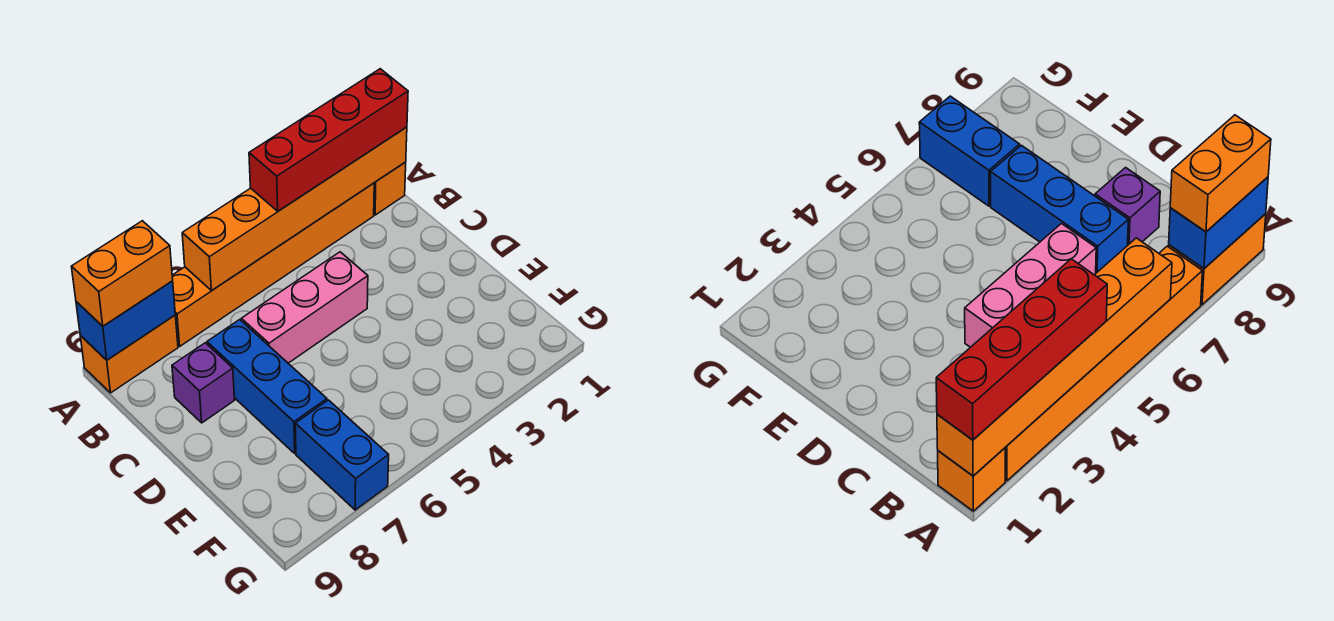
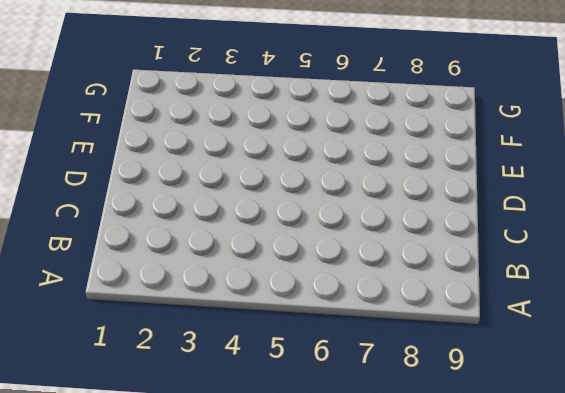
none -> orange brick A1 level 1
none -> orange brick A2:A7 level 1

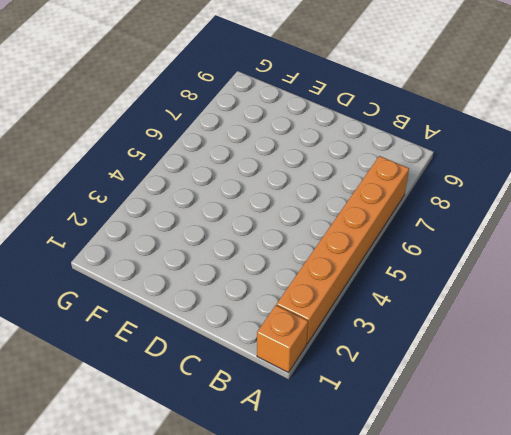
none -> orange brick A8:A9 level 1
none -> pink brick C4:C6 level 1

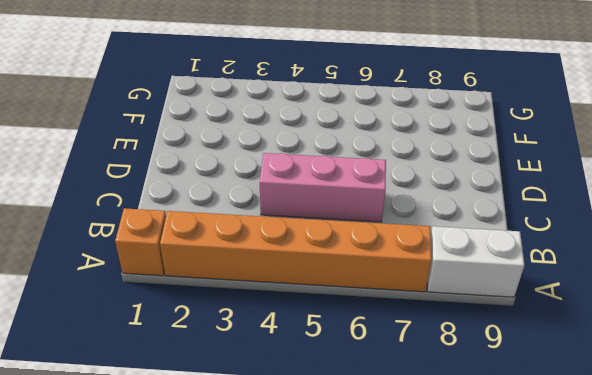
white brick A8:A9 level 1 -> orange brick A8:A9 level 1
none -> blue brick C7:E7 level 1
none -> purple brick C8 level 1

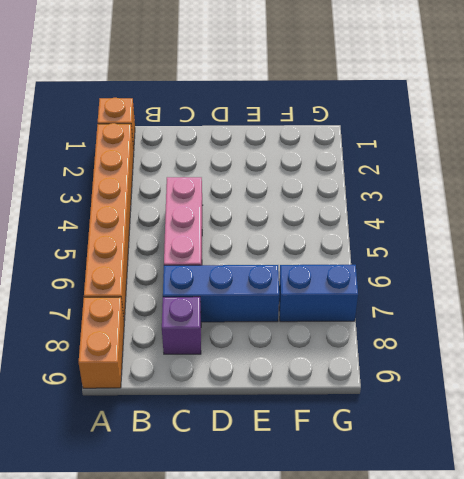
none -> orange brick A1:A6 level 2
none -> blue brick A8:A9 level 2

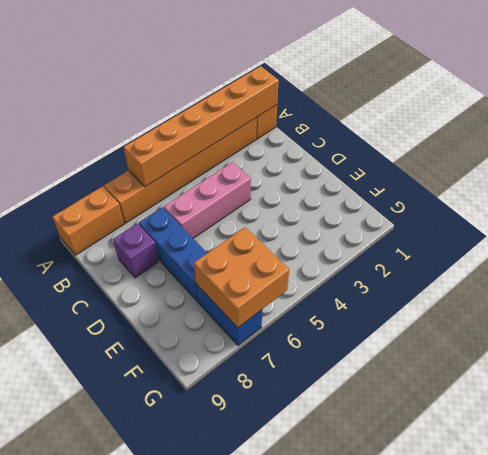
orange brick F6:G7 level 2 -> none
none -> blue brick A8:A9 level 2
none -> red brick A1:A4 level 3

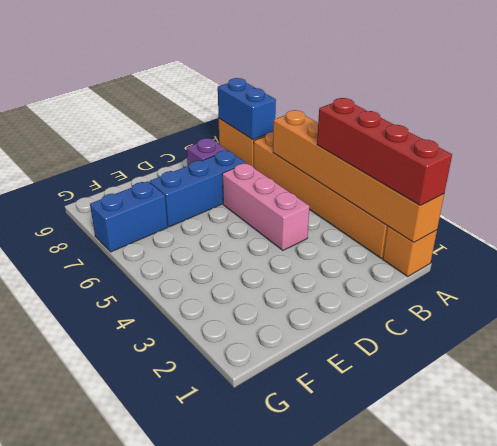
none -> orange brick A8:A9 level 3

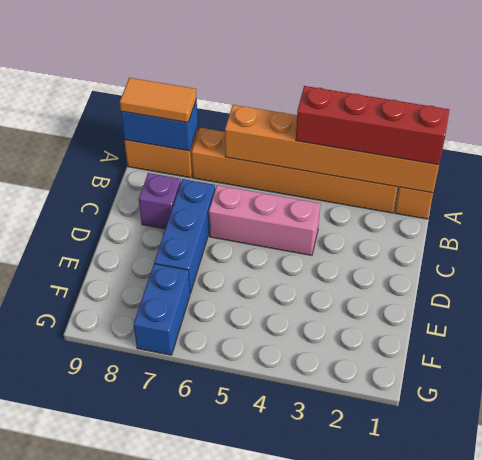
orange tile A8:A9 level 3 -> orange brick A8:A9 level 3

